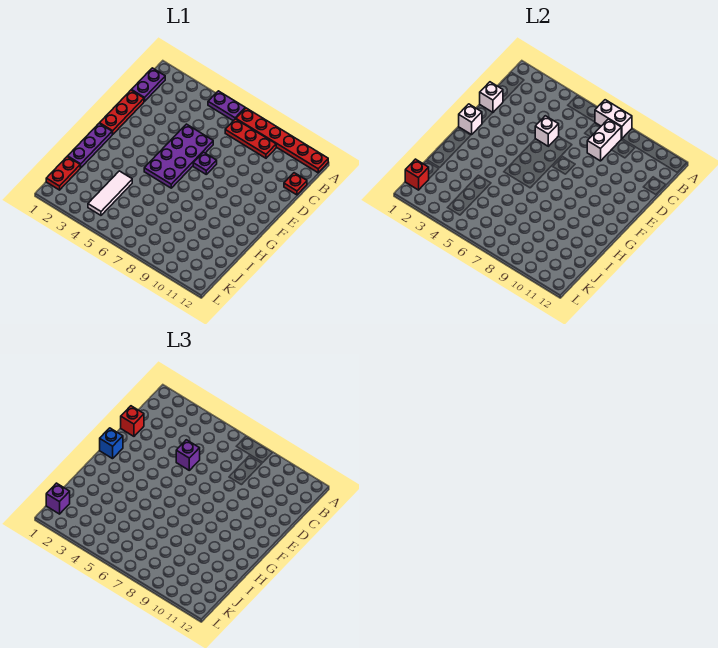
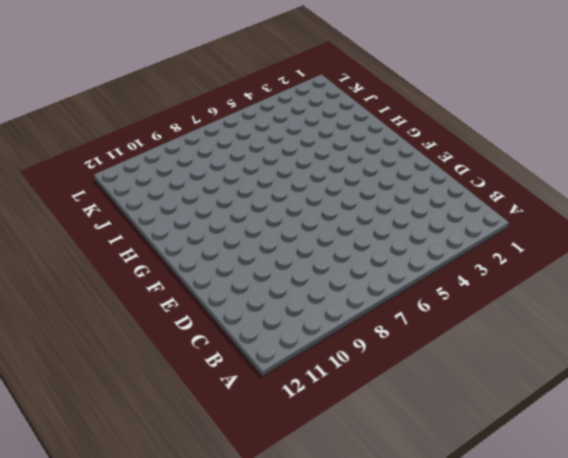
none -> purple plate A5:A6 level 1
none -> red plate A7:A12 level 1
none -> purple plate B1:C1 level 1

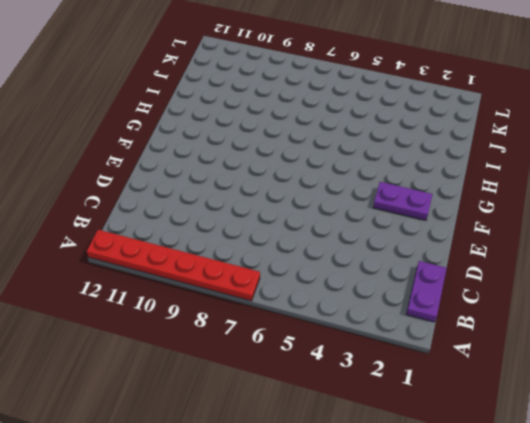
purple plate F2:F3 level 1 -> purple plate A5:A6 level 1
none -> red plate B7:B9 level 1
none -> red plate C12 level 1
none -> red plate D1:F1 level 1

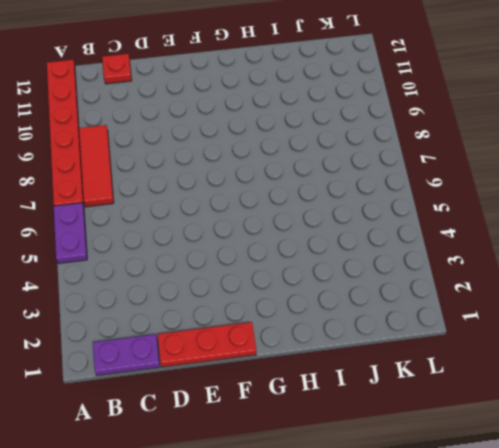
red tile B7:B9 level 1 -> red plate B7:B9 level 1
none -> purple plate D5:G6 level 1
none -> purple plate E7 level 1
none -> purple plate G1:I1 level 1

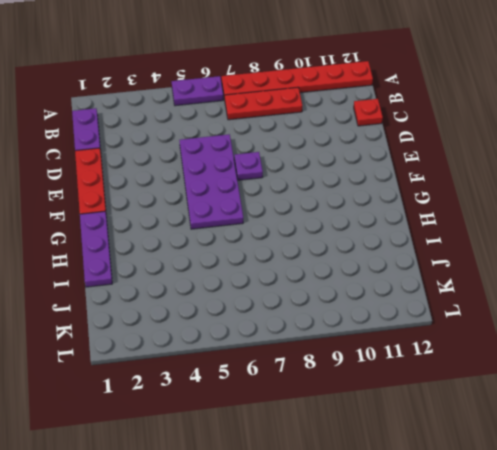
none -> white tile I4:K4 level 1
none -> red plate J1:K1 level 1
none -> white brick A7:A8 level 2

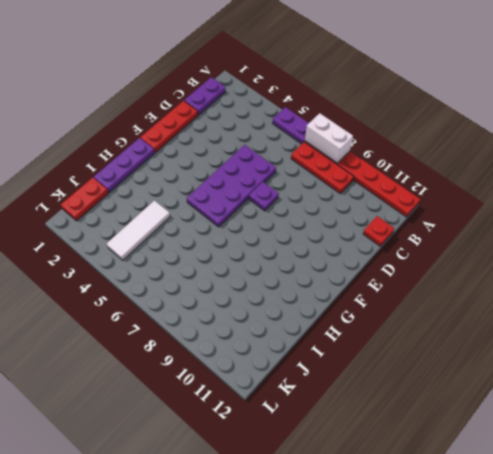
none -> white brick B8:C8 level 2
none -> white brick D1 level 2
none -> white brick D5 level 2

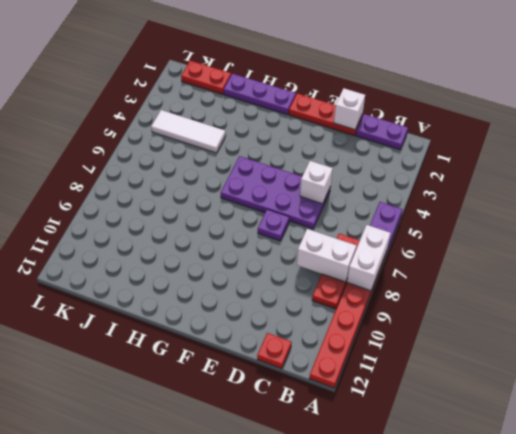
none -> white brick F1 level 2
none -> red brick K1 level 2
none -> red brick D1 level 3

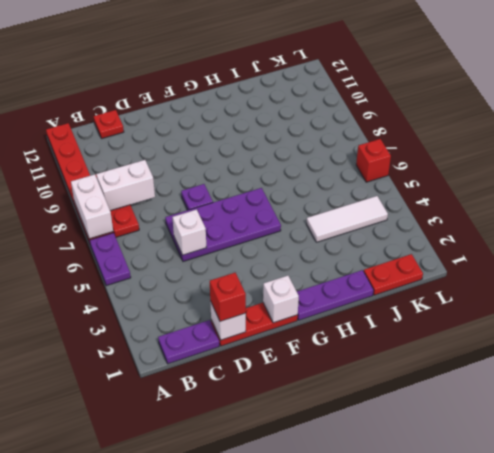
red brick L6 level 1 -> red brick K1 level 2
none -> purple brick D5 level 3
none -> blue brick F1 level 3
none -> purple brick K1 level 3

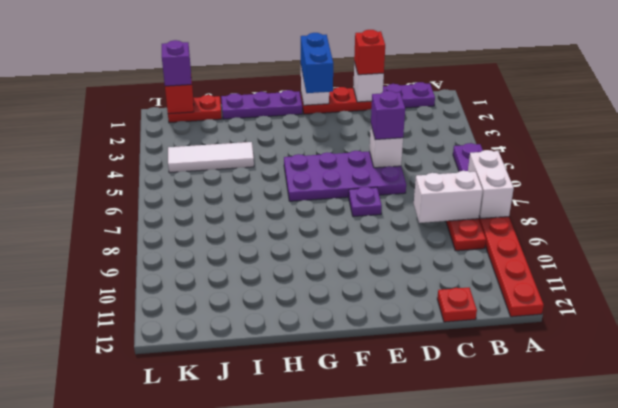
blue brick F1:F2 level 3 -> blue brick F1 level 3

